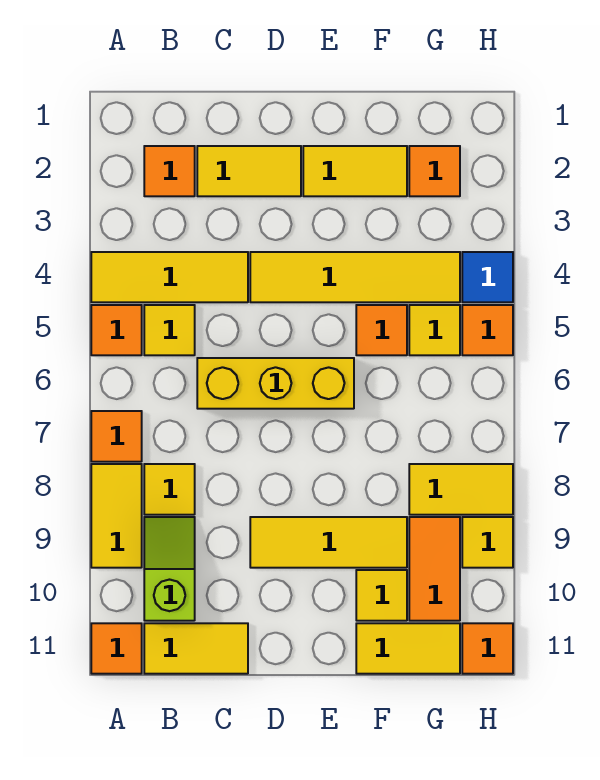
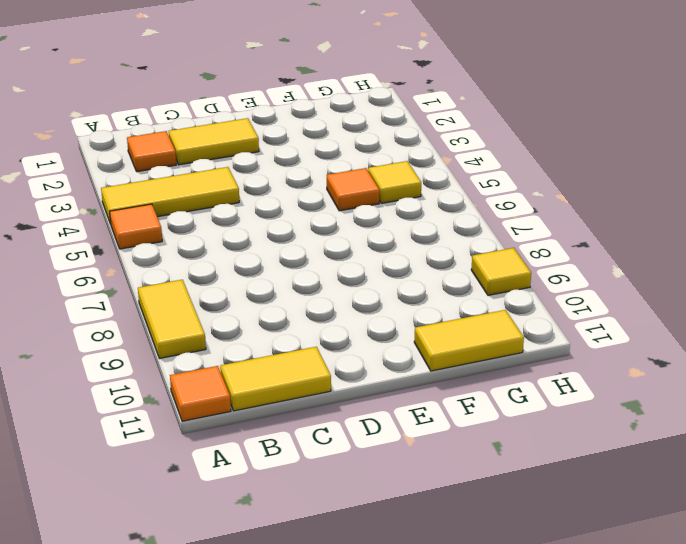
none -> orange tile A7 level 1
none -> yellow tile B5 level 1
none -> yellow tile B8 level 1

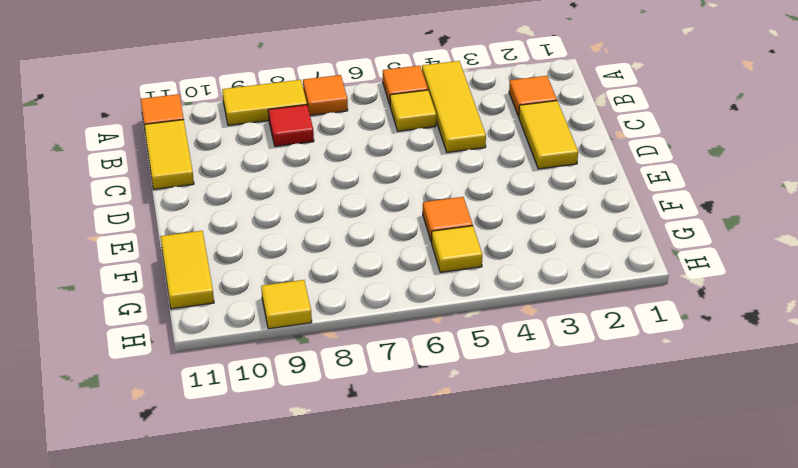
red tile B8 level 1 -> yellow tile B8 level 1
none -> lime slope B9:B10 level 1 top 10
none -> yellow brick C6:E6 level 1
none -> yellow tile D4:G4 level 1

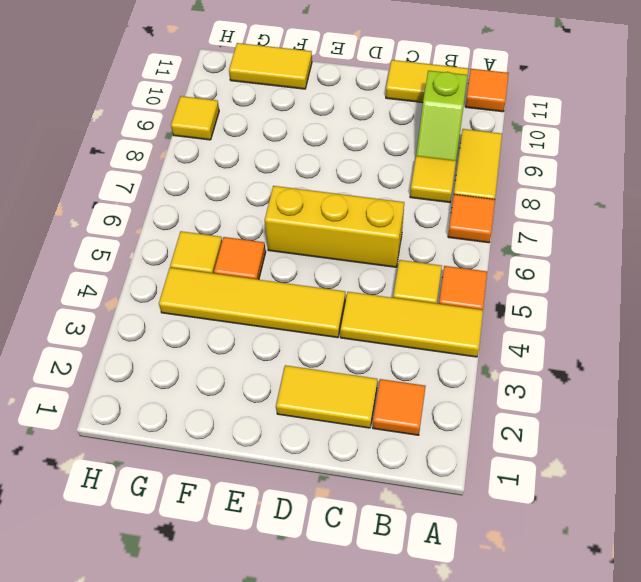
none -> yellow tile D9:F9 level 1
none -> yellow tile E2:F2 level 1
none -> yellow tile F10 level 1

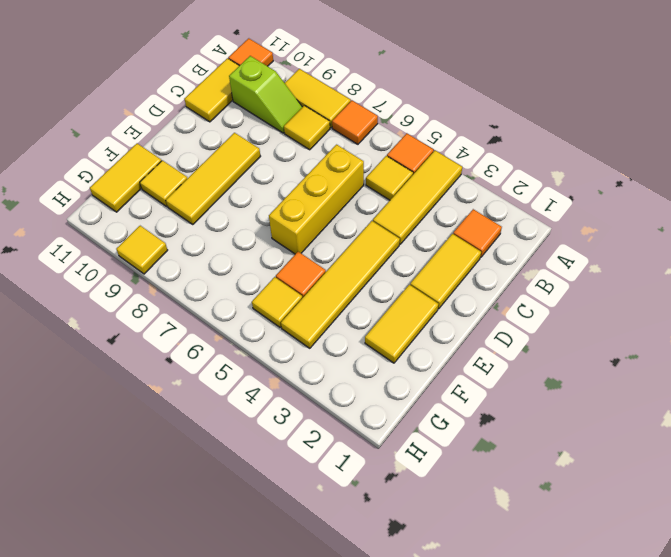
none -> orange tile G2 level 1
none -> yellow tile G8:H8 level 1
none -> orange tile G9:G10 level 1

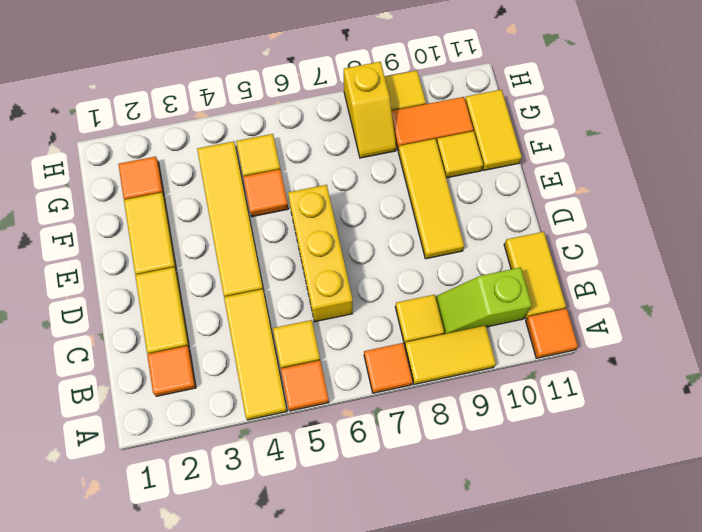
yellow slope G8:H8 level 1 top H -> yellow tile G8:H8 level 1
none -> blue tile H4 level 1
none -> orange tile H5 level 1
none -> orange tile H11 level 1

